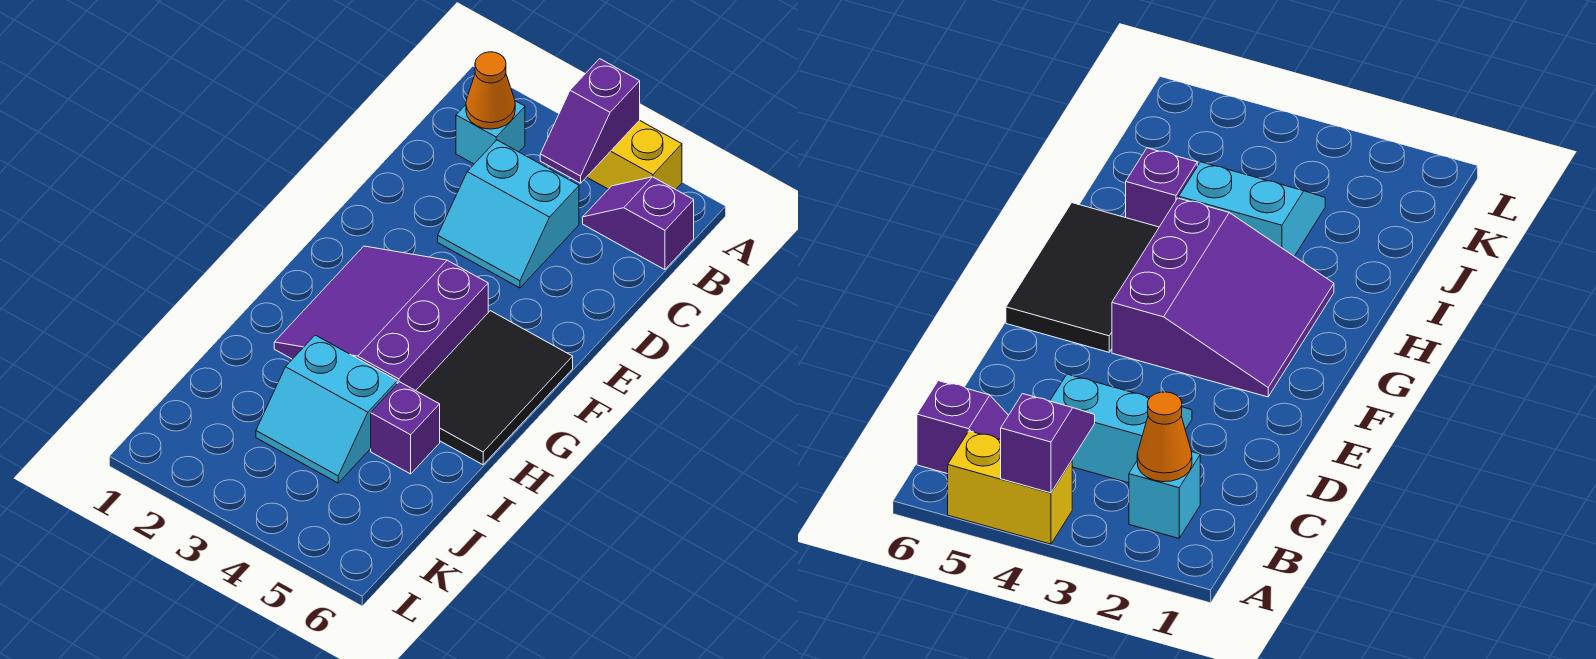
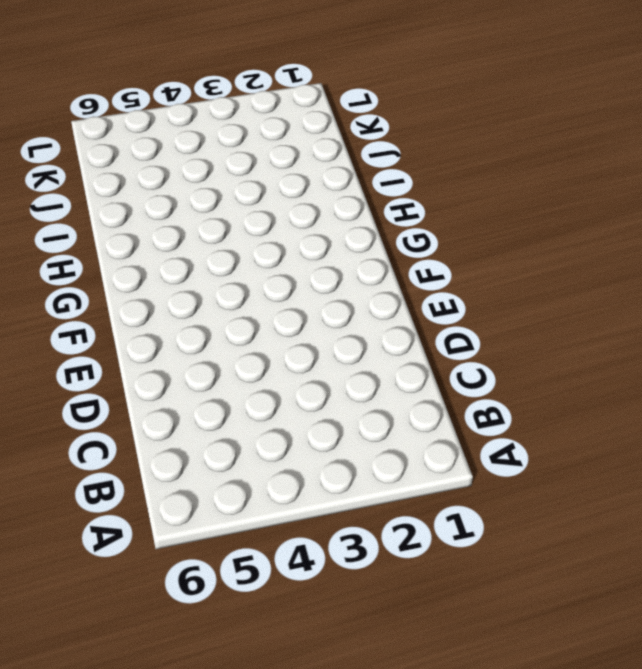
none -> yellow brick A4:A5 level 1
none -> cyan brick B2 level 1

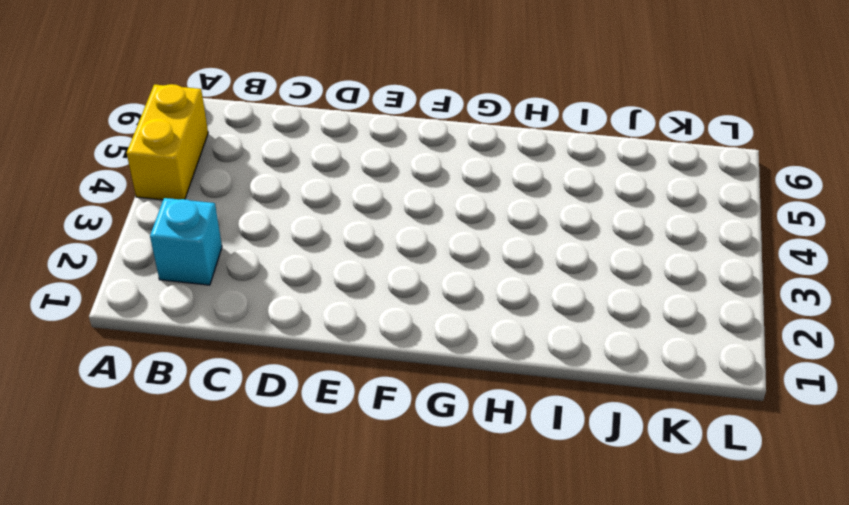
none -> purple slope B5:B6 level 1 top 6
none -> cyan slope C3:D4 level 1 top C

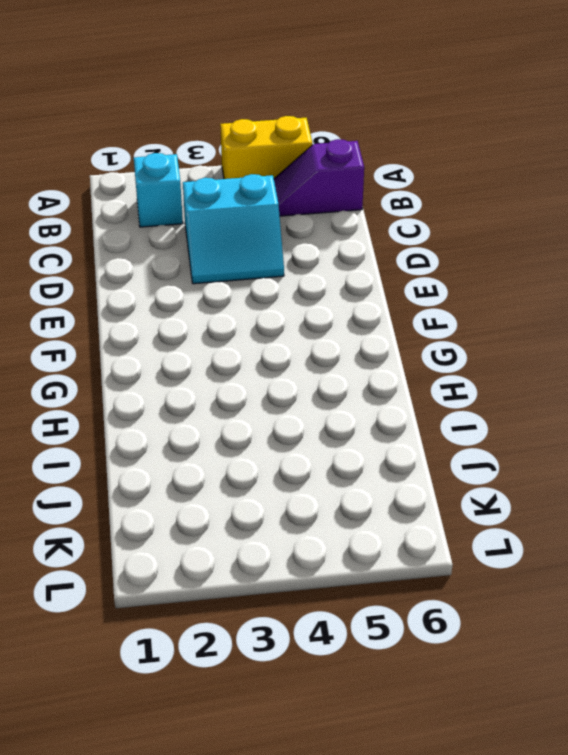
none -> purple slope F2:H4 level 1 top 4
none -> black tile F5:H6 level 1

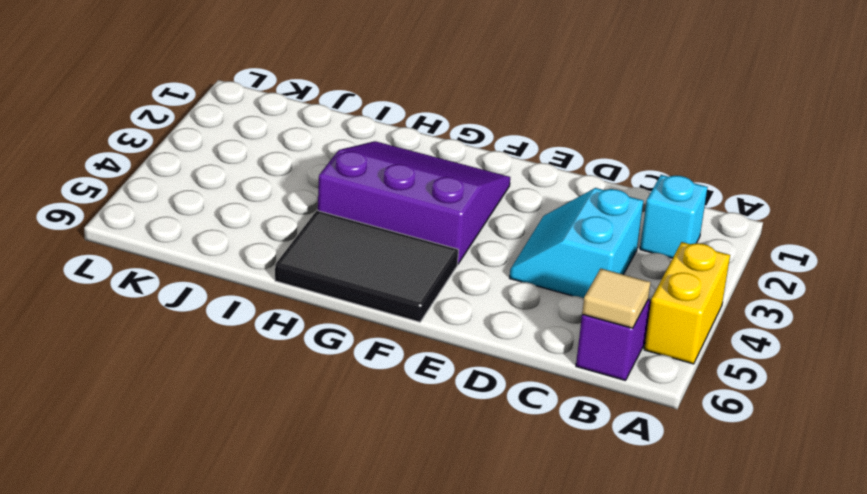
tan tile B6 level 2 -> none
none -> cyan slope I3:J4 level 1 top I
none -> purple brick I5 level 1

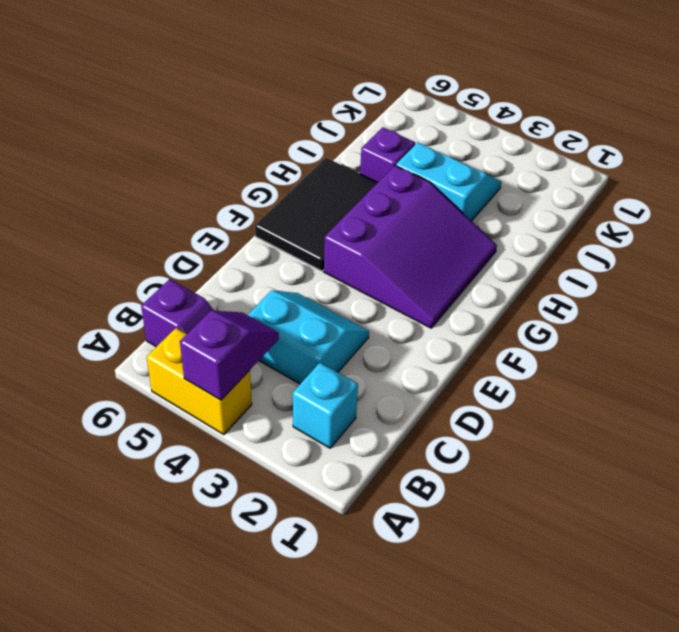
none -> orange cone B2 level 2

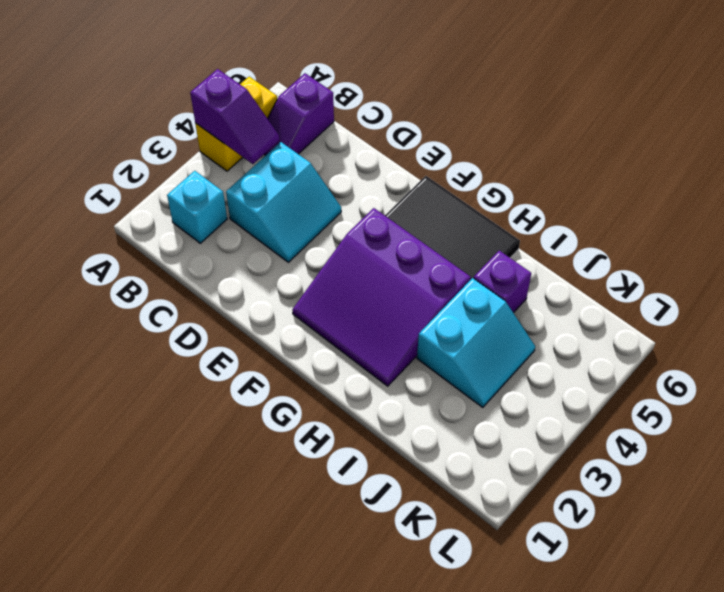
none -> orange cone B2 level 2

